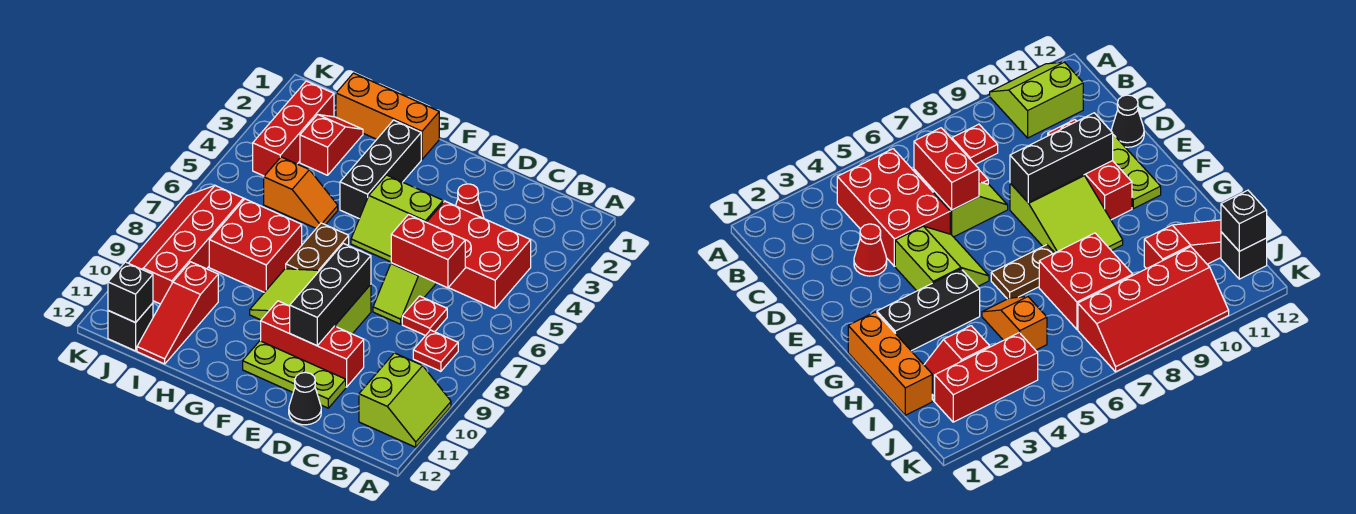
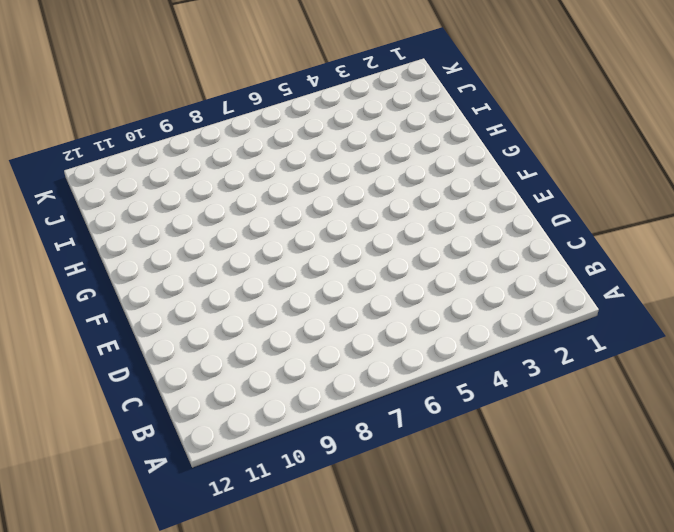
none -> lime slope A10:B11 level 1 top B
none -> red brick B4:D5 level 1
none -> red plate B8 level 1

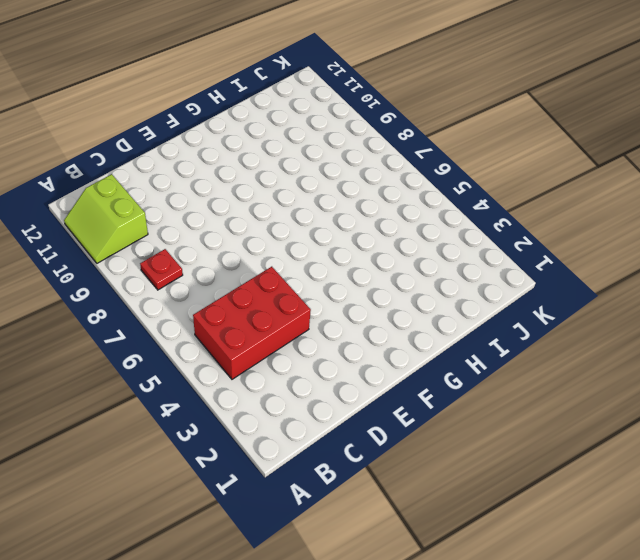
none -> red plate C7 level 1
none -> red cone D3 level 1
none -> lime slope D6:D7 level 1 top 6

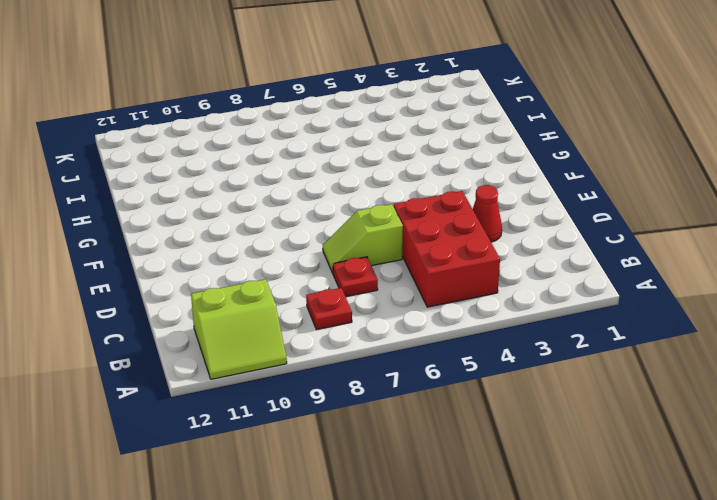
none -> red brick D10:F10 level 1
none -> lime plate D11:F11 level 1
none -> black cone D12 level 1

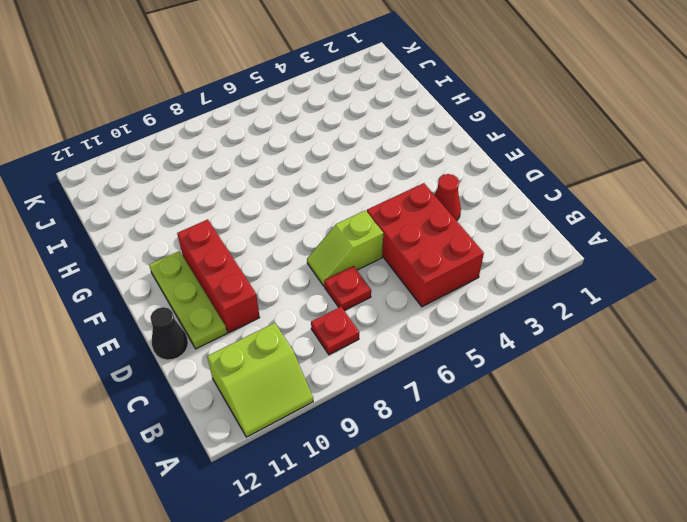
none -> lime slope E4:F5 level 1 top 4
none -> lime slope E8:G9 level 1 top E
none -> orange brick G1:I1 level 1

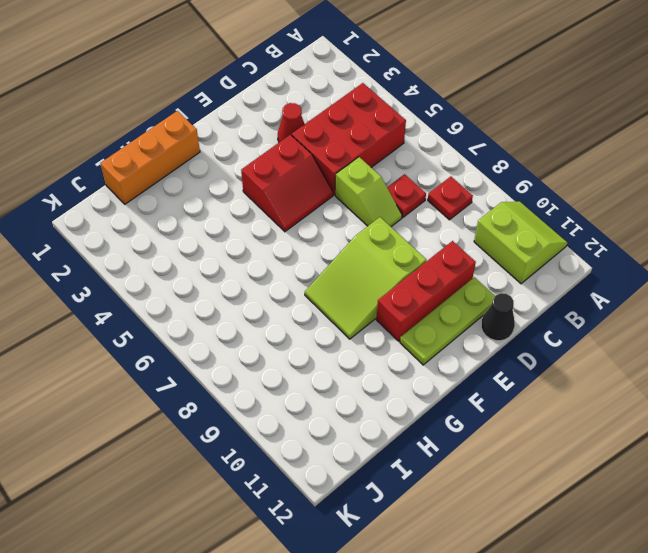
red slope E4:F5 level 1 top 4 -> lime slope E4:F5 level 1 top 4
none -> black brick G2:G4 level 1
none -> brown plate G6:G7 level 1
none -> orange slope H5:I5 level 1 top I

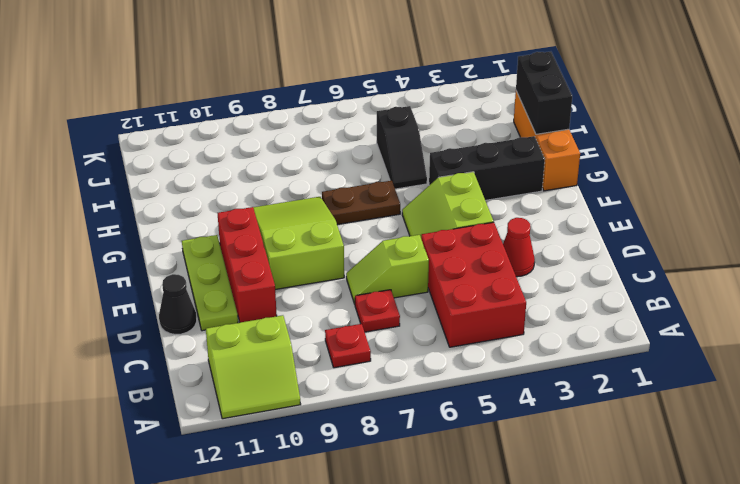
black brick H1:I1 level 2 -> none
black slope H5:I5 level 1 top I -> orange slope H5:I5 level 1 top I
none -> red brick H7:I8 level 1
none -> red slope I2:I3 level 1 top 3
none -> red slope I10:I12 level 1 top 10

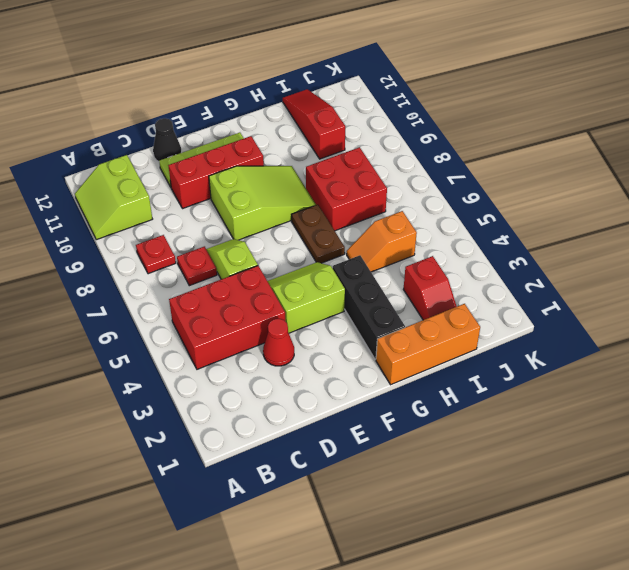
none -> red brick J2:J4 level 1
none -> red slope J7:K10 level 1 top J
none -> black brick J12 level 1

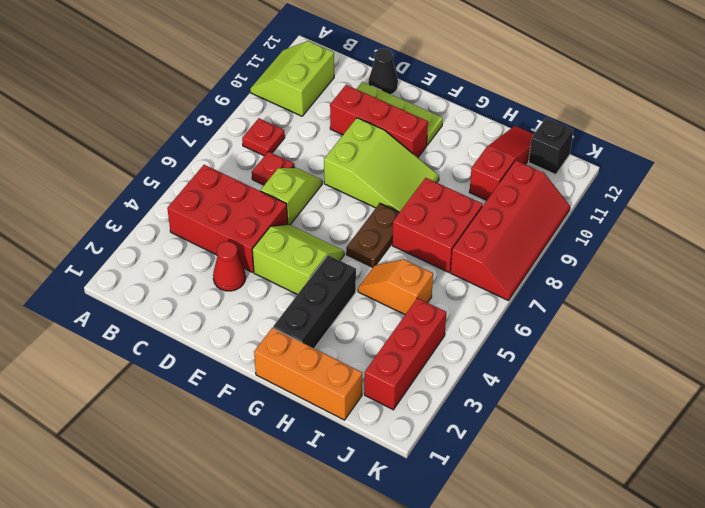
none -> red slope I2:I3 level 1 top 3
none -> red brick C6:D6 level 2
none -> black brick E8:E10 level 2

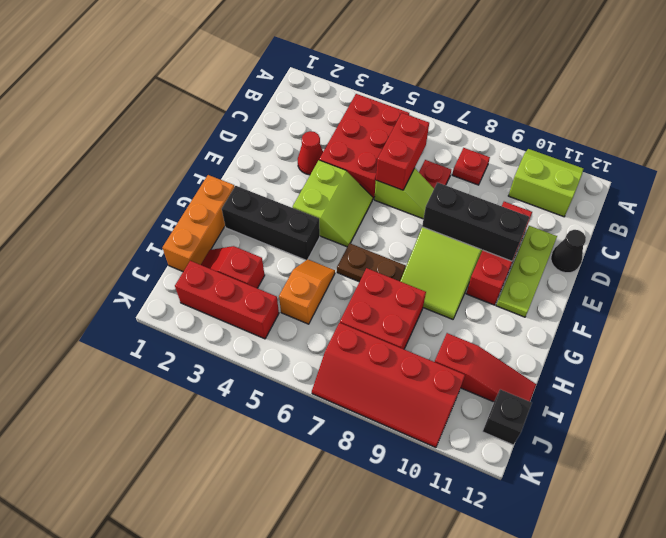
none -> black brick J12 level 2

